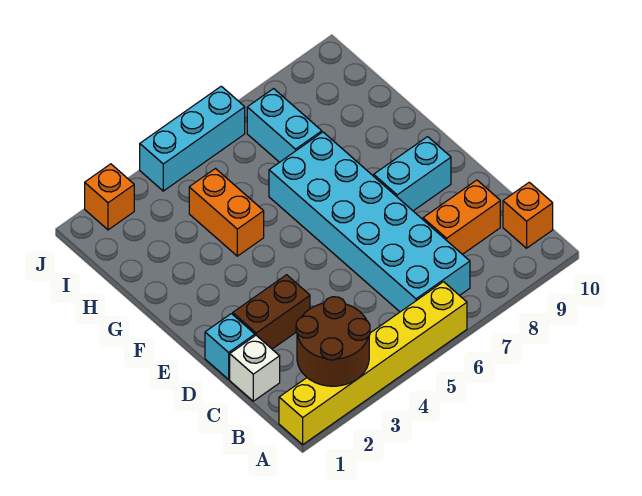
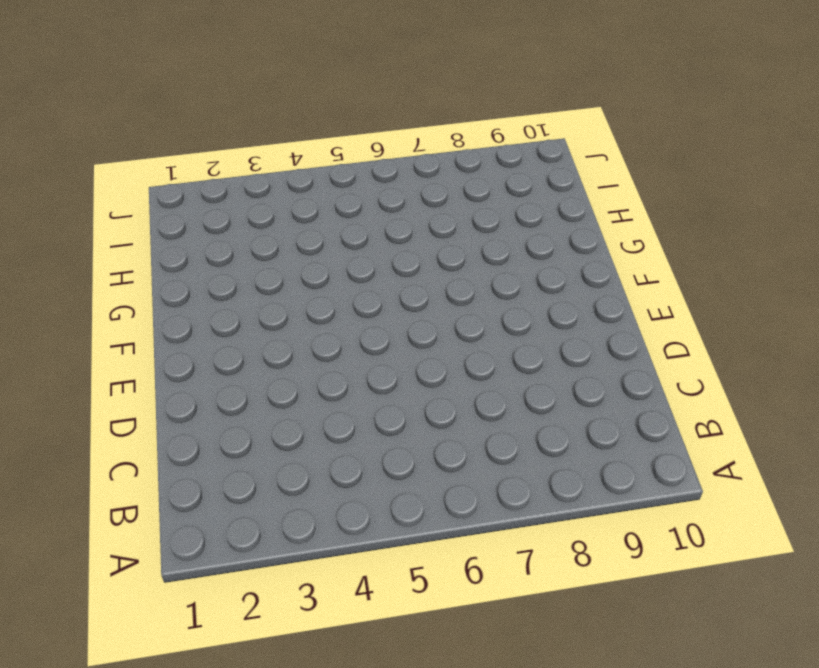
none -> yellow brick A1:A6 level 1
none -> cyan brick B6:G7 level 1
none -> orange brick B10 level 1

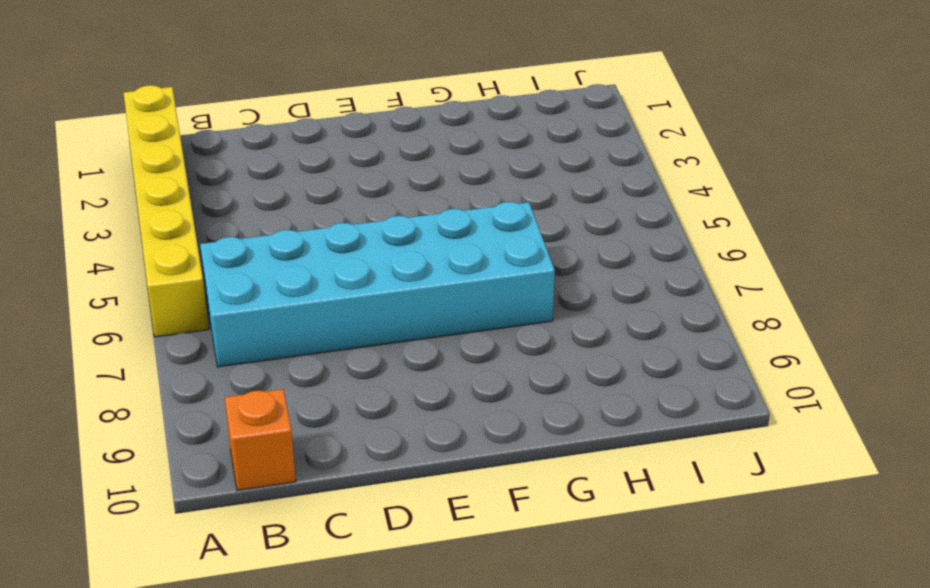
none -> white brick C1 level 1
none -> orange brick C8:C9 level 1
none -> cyan brick D1 level 1

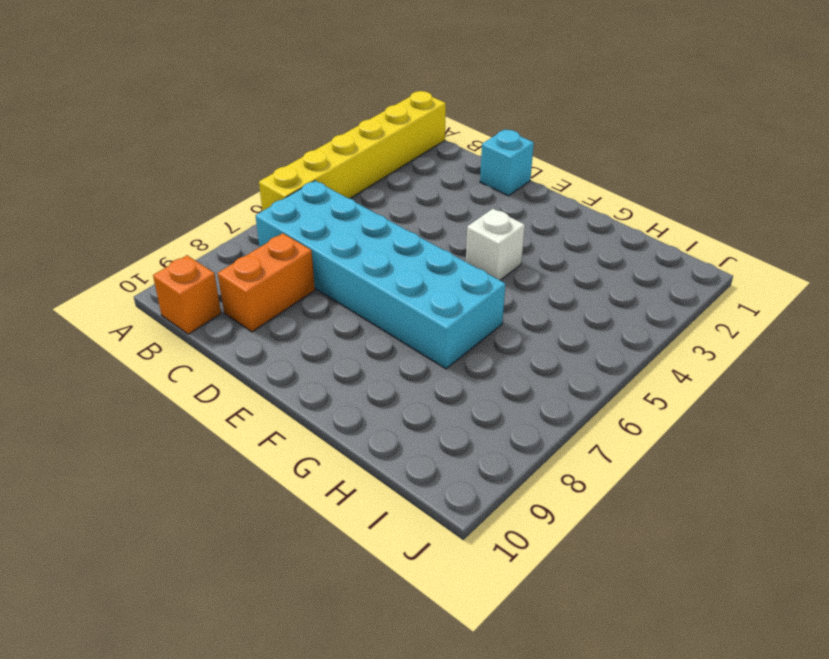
white brick F4 level 1 -> white brick C1 level 1
none -> brown brick D2:D3 level 1
none -> cyan brick E8:E9 level 1
none -> orange brick G4:H4 level 1

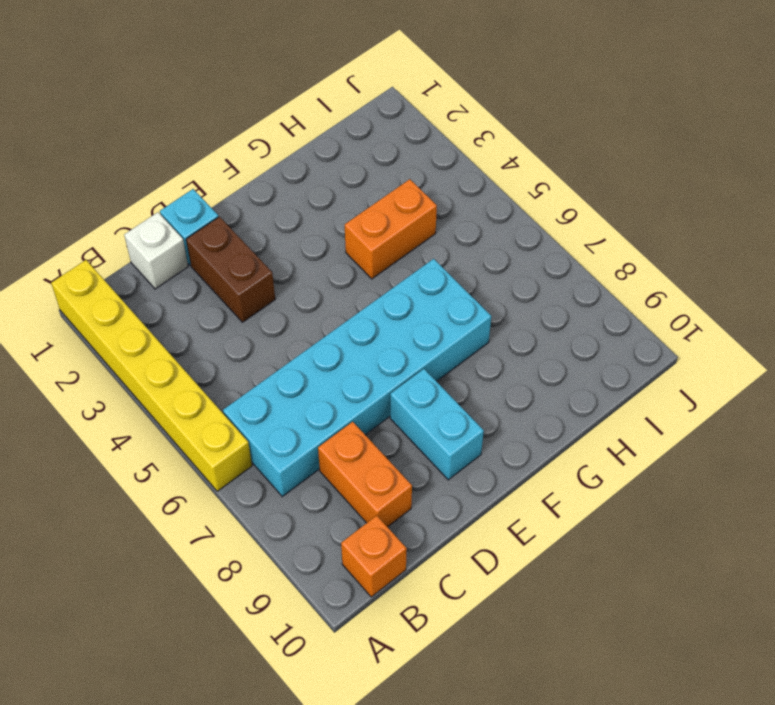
none -> cyan brick H7:I7 level 1
none -> orange brick J2 level 1
none -> cyan brick J4:J6 level 1

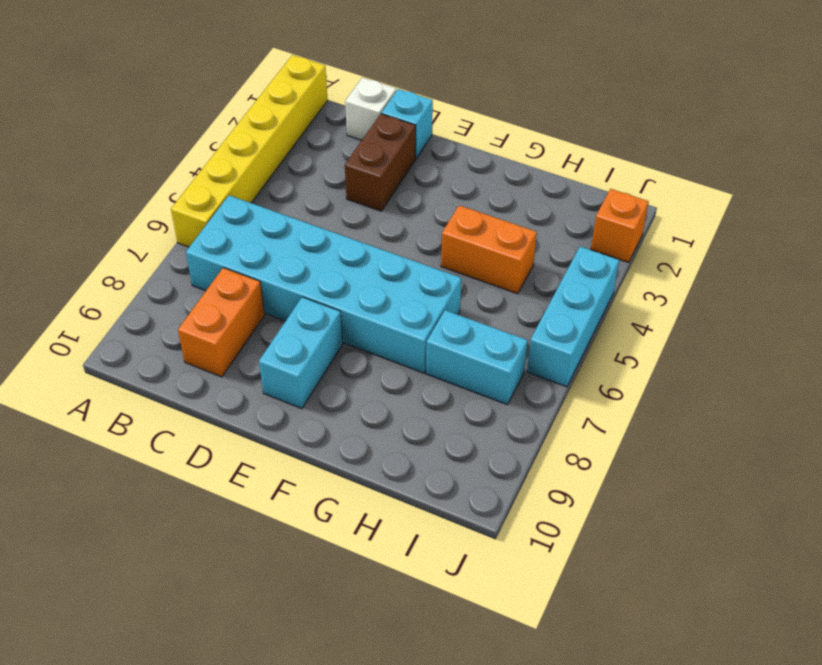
none -> orange brick B10 level 1
none -> brown round brick A2:B3 level 2

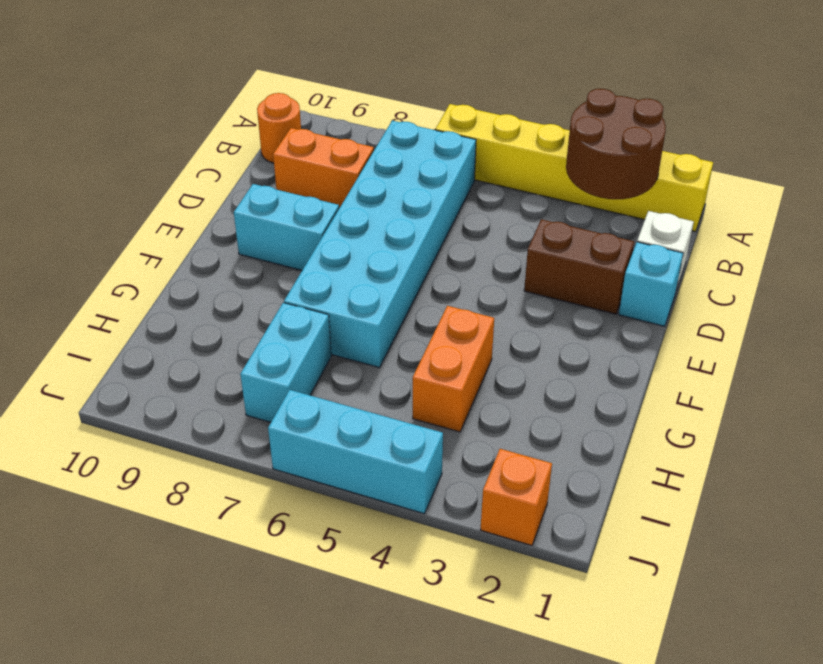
orange round brick B10 level 1 -> orange brick B10 level 1

